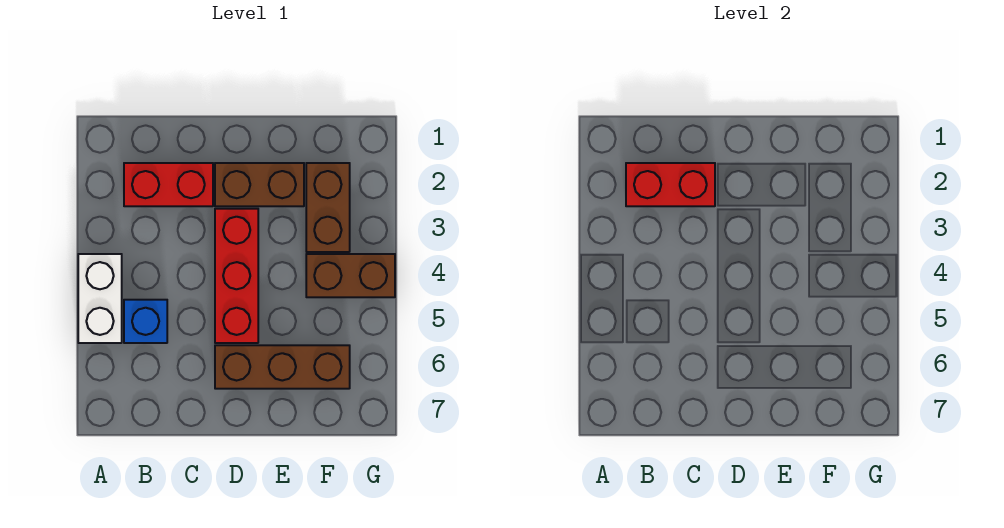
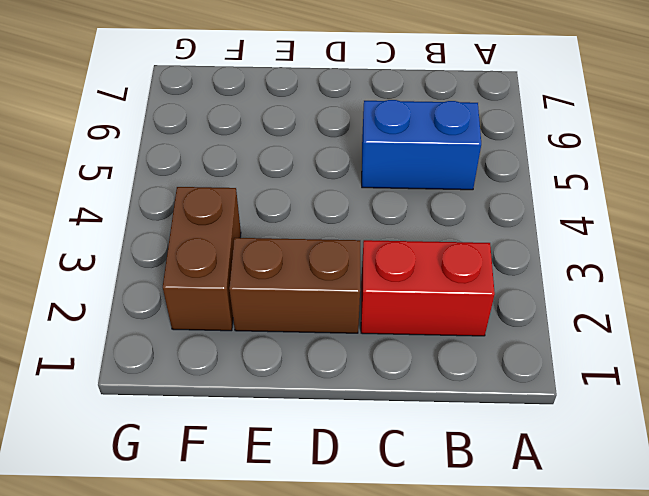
blue brick B5:C5 level 1 -> blue brick B5 level 1
none -> white brick A4:A5 level 1
none -> red brick D3:D5 level 1

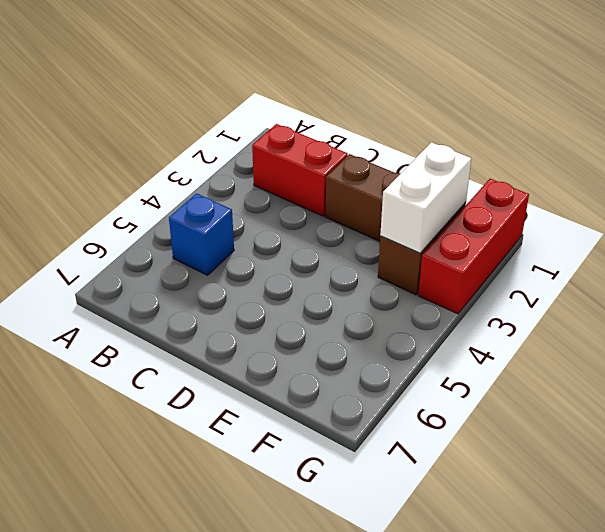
white brick F2:F3 level 2 -> white brick A4:A5 level 1
red brick G1:G3 level 1 -> red brick D3:D5 level 1
none -> brown brick D6:F6 level 1
none -> brown brick F4:G4 level 1

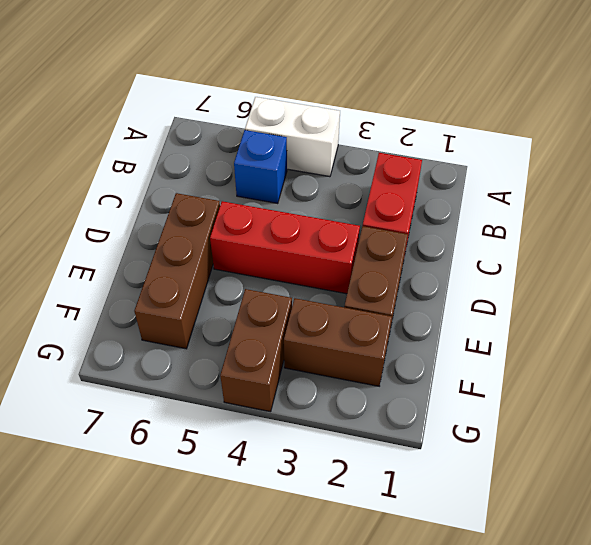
none -> red brick B2:C2 level 2

